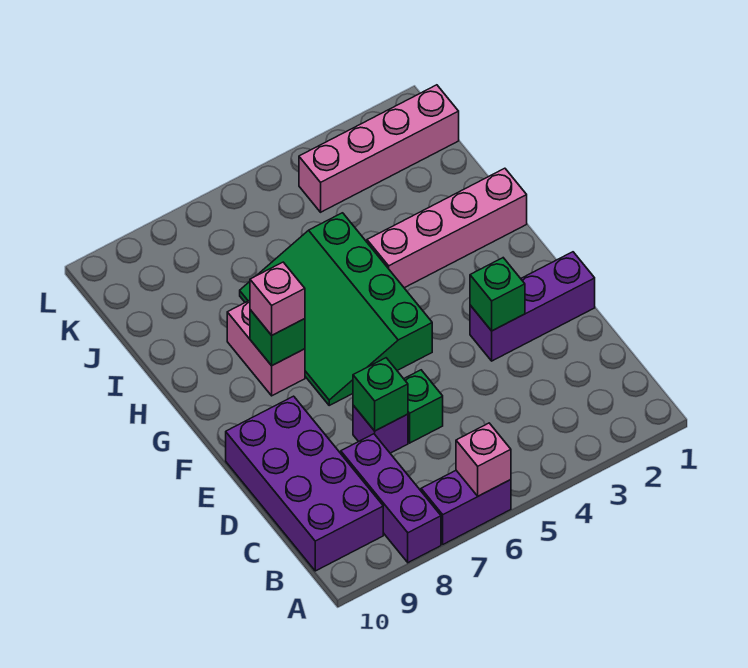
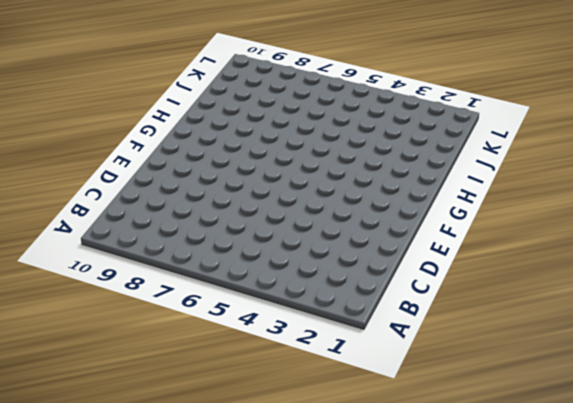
none -> purple brick A6:A7 level 1
none -> purple brick A8:C8 level 1
none -> purple brick B9:E10 level 1

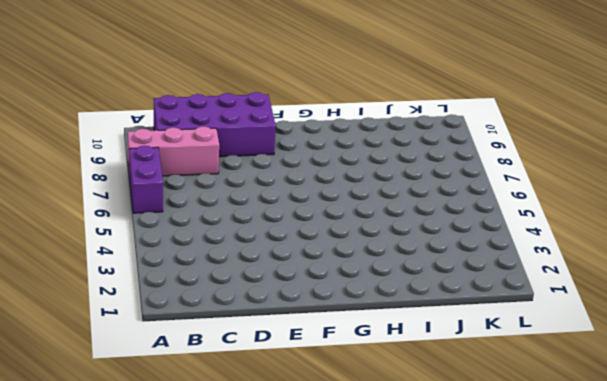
pink brick A8:C8 level 1 -> purple brick A8:C8 level 1
none -> green brick D6 level 1
none -> purple brick D7 level 1
none -> purple brick E1:E3 level 1

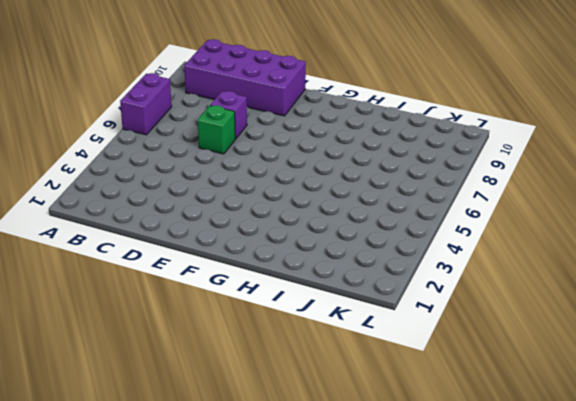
none -> purple brick A8:C8 level 1
none -> purple brick E1:E3 level 1
none -> green slope F5:I7 level 1 top 5

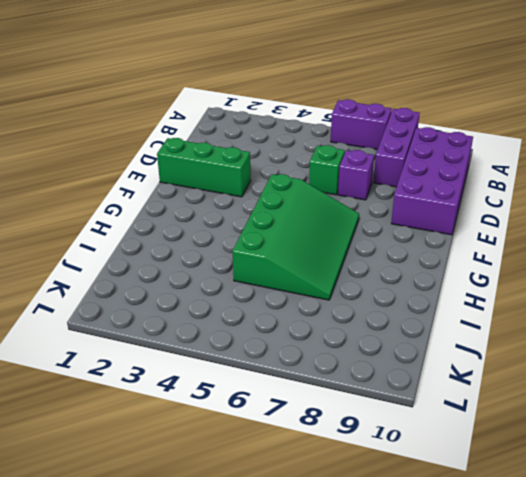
green brick E1:E3 level 1 -> purple brick E1:E3 level 1
none -> pink brick G8:H8 level 1
none -> pink brick H1:H4 level 1
none -> pink brick K1:K4 level 1

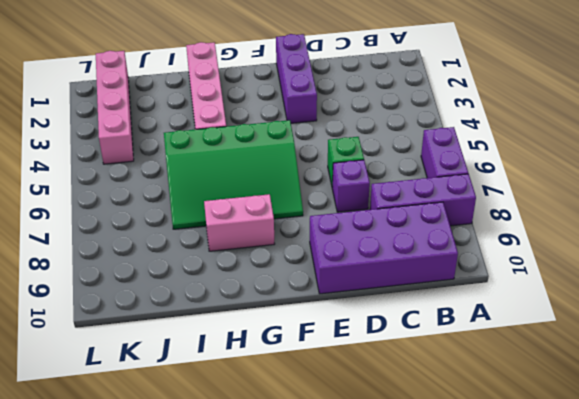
none -> pink brick A6 level 2
none -> green brick D7 level 2
none -> green brick E3 level 2

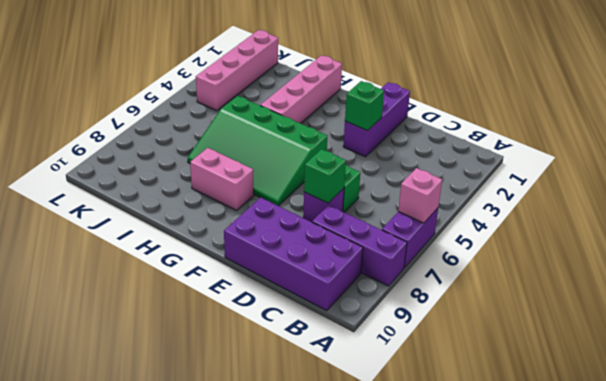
none -> green brick G8 level 2
none -> pink brick G8 level 3

